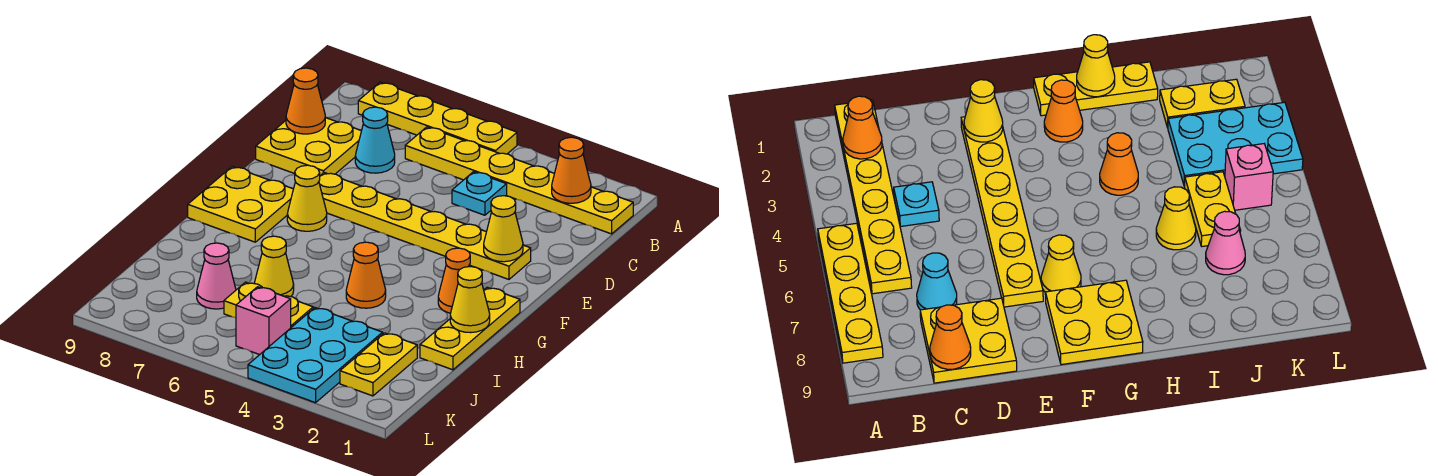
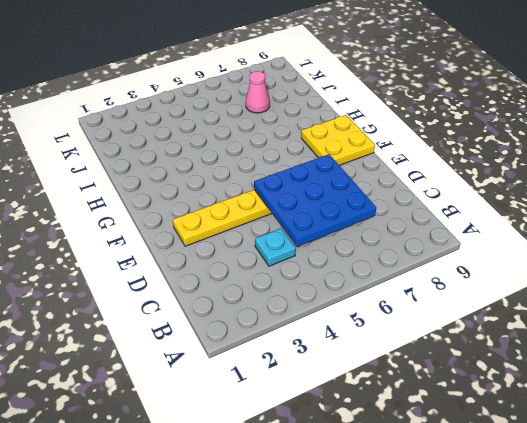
blue plate C5:E7 level 2 -> none
none -> yellow plate A5:A8 level 1
none -> yellow plate B1:B6 level 1
none -> cyan cone C7 level 1

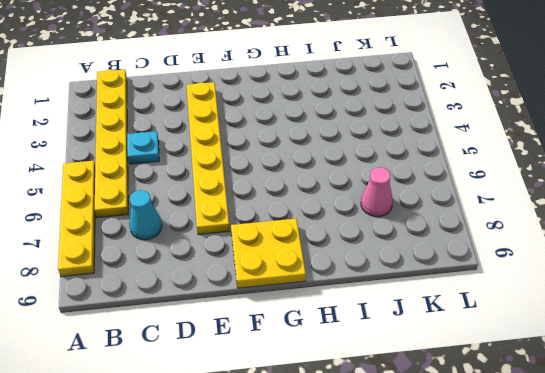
none -> yellow plate C8:D9 level 1
none -> yellow cone F7 level 1
none -> yellow plate G1:I1 level 1

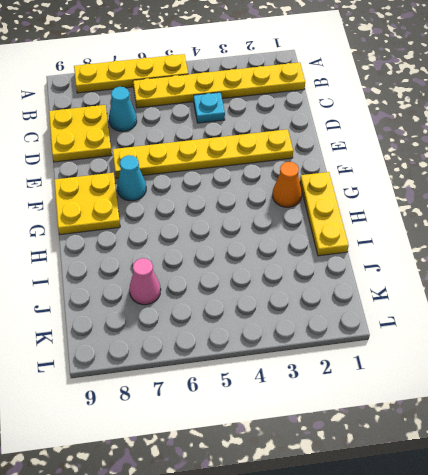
cyan cone F7 level 1 -> yellow cone F7 level 1
none -> orange cone H4 level 1
none -> yellow cone I6 level 1
none -> yellow plate J2:K2 level 1

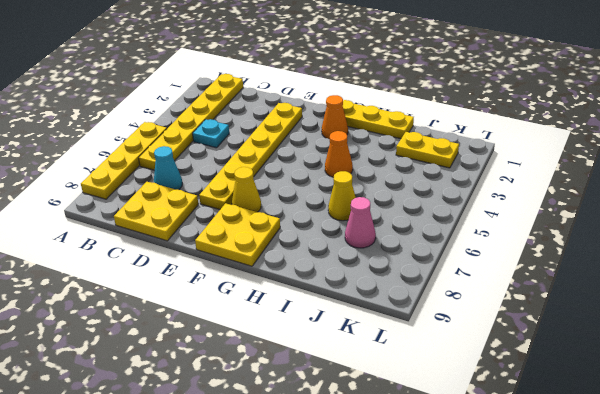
none -> cyan plate J3:L4 level 1
none -> yellow plate J5:J6 level 1
none -> pink brick K5 level 1

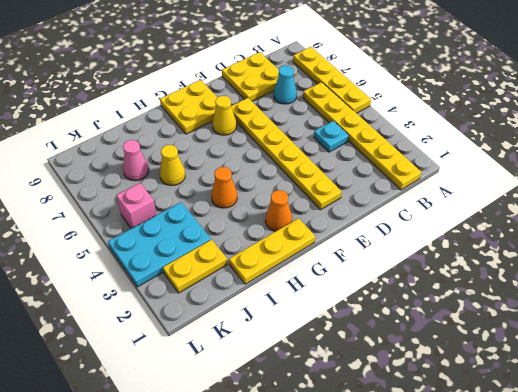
none -> yellow plate J5:J6 level 1
none -> orange cone B2 level 2
none -> orange cone C9 level 2

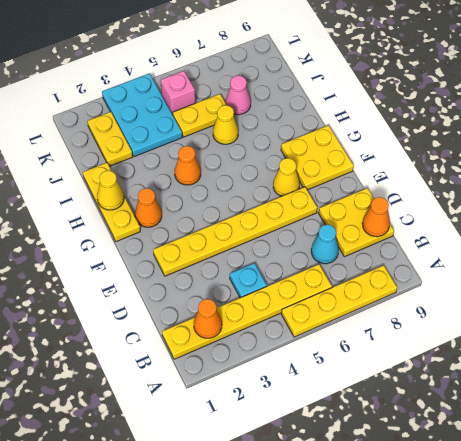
none -> yellow cone E2 level 2

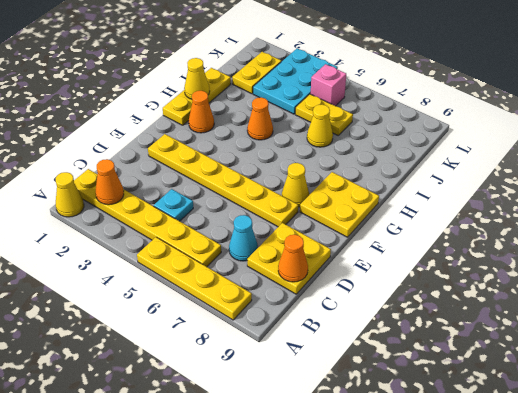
yellow cone A1 level 1 -> yellow cone E2 level 2
none -> pink cone J7 level 1

